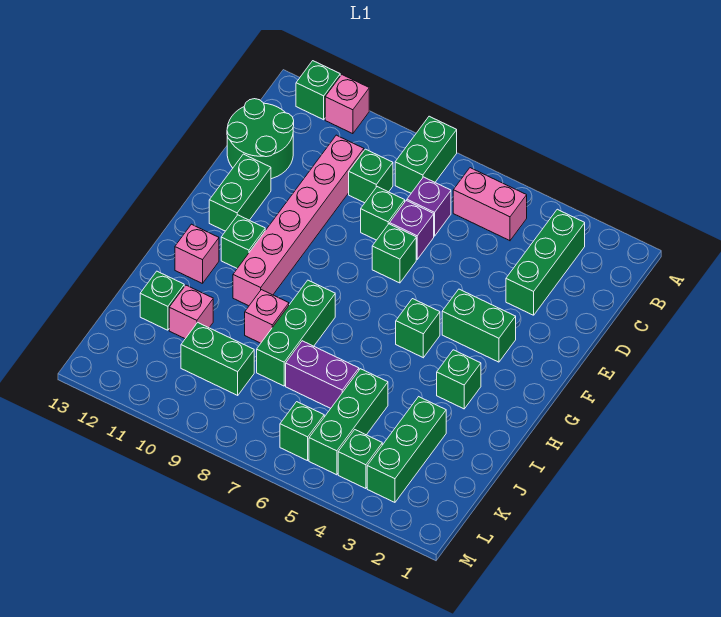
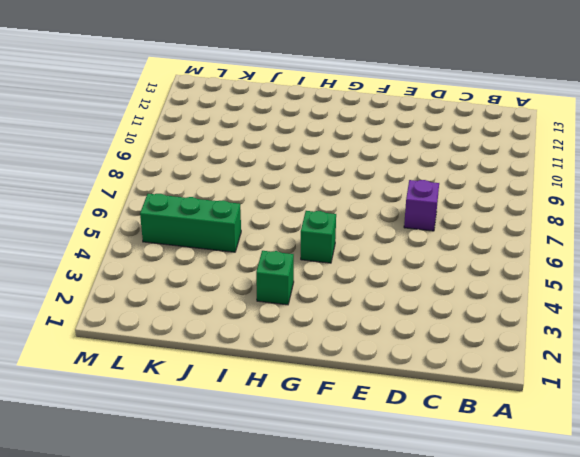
none -> green brick A8:B8 level 1
none -> pink brick A11 level 1
none -> green brick A12 level 1

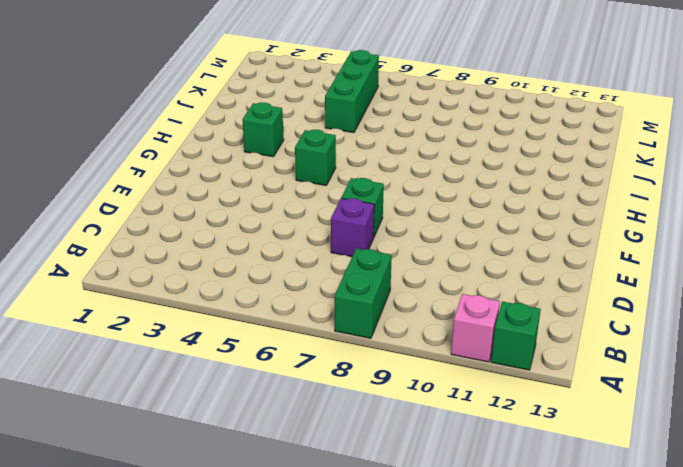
none -> green brick B3:D3 level 1
none -> pink brick B5:B6 level 1
none -> purple brick C7 level 1

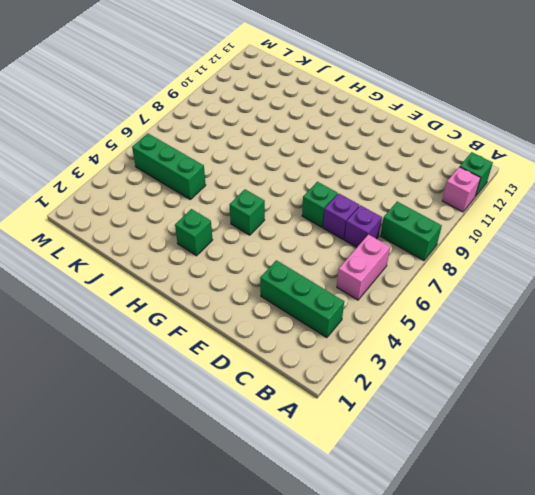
none -> green brick C9 level 1
none -> pink brick C10:H10 level 1
none -> green round brick C12:D13 level 1

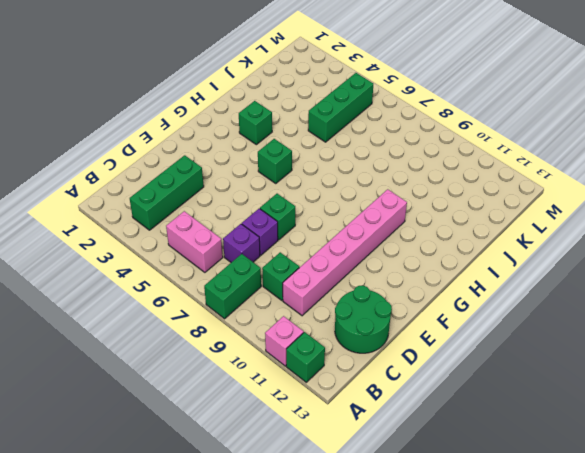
none -> green brick D8 level 1
none -> green brick E12:F12 level 1
none -> green brick F3:F4 level 1

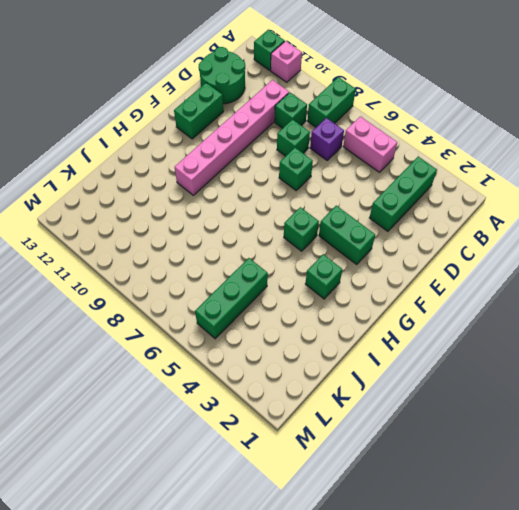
none -> purple brick D7 level 1
none -> green brick G11 level 1
none -> green brick H8:J8 level 1

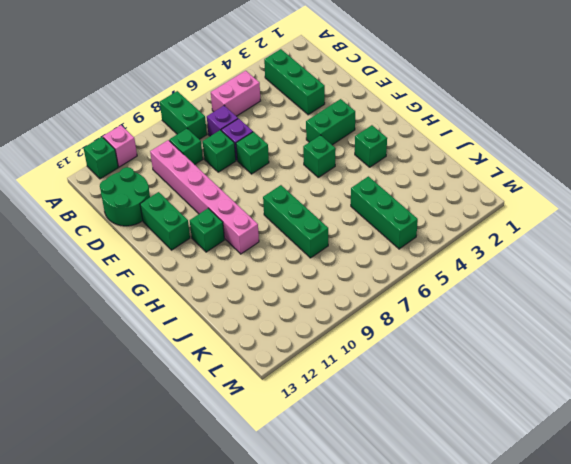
none -> pink brick H12 level 1
none -> pink brick I9 level 1
none -> green brick J3:L3 level 1

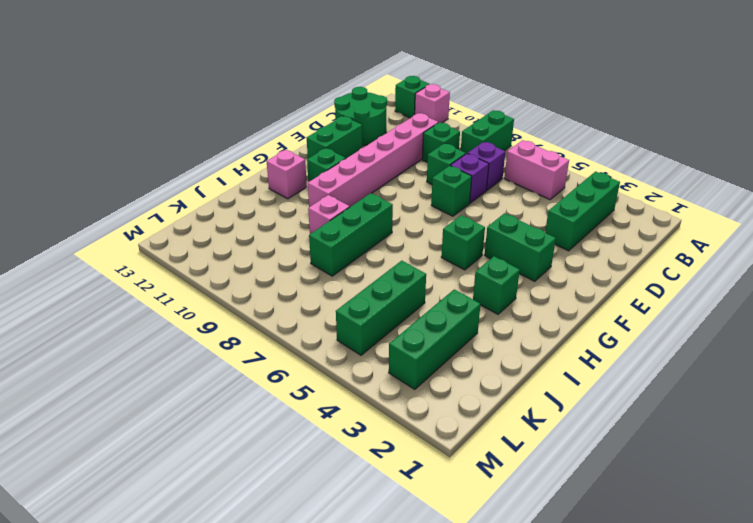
none -> purple brick J6:J7 level 1
none -> pink brick J11 level 1
none -> green brick J12 level 1

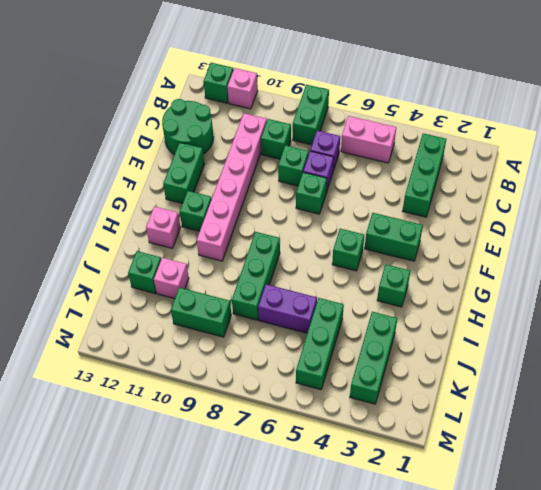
none -> pink brick I9 level 1
none -> green brick L4 level 1
none -> green brick L6 level 1

